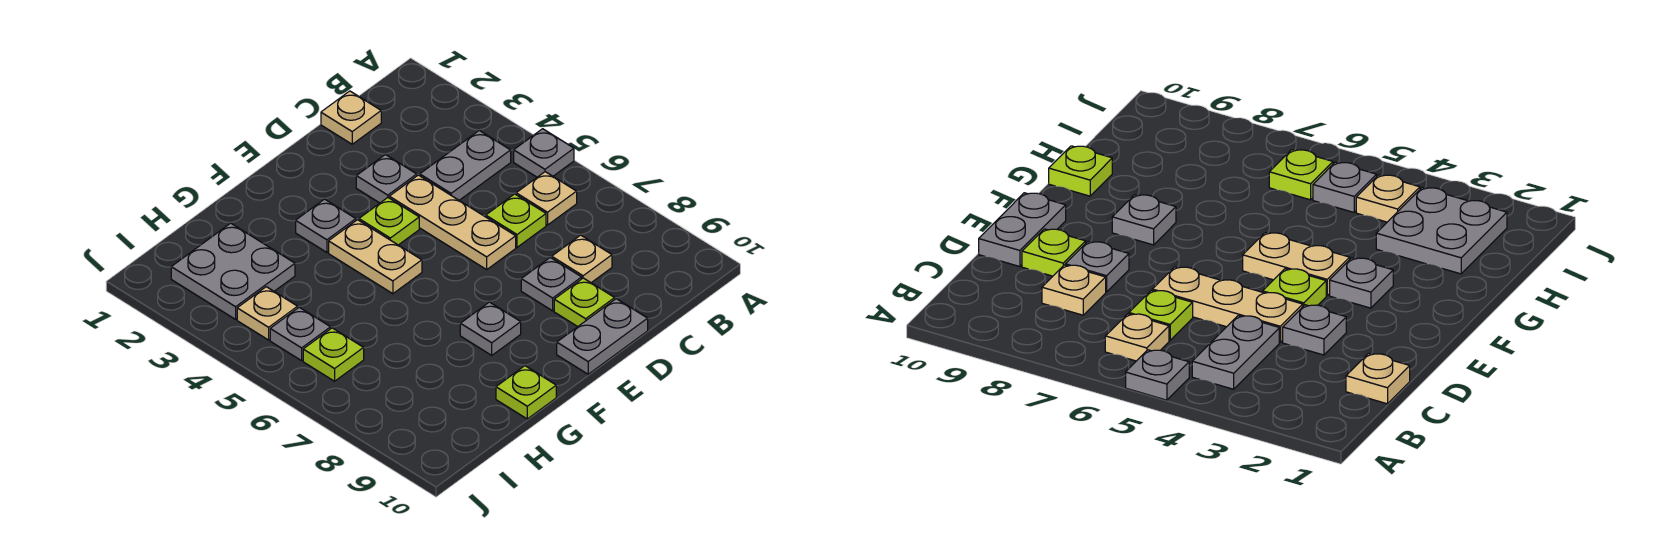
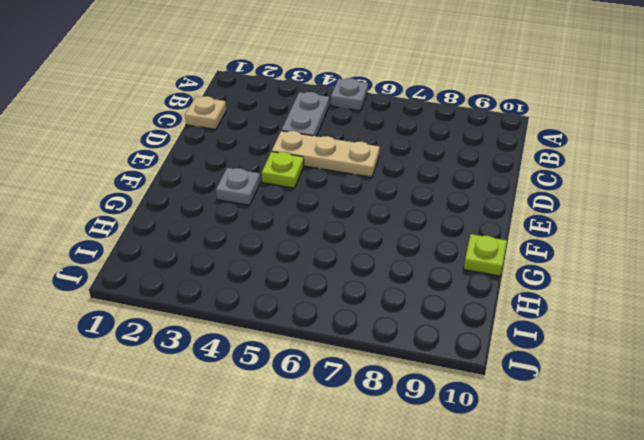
none -> tan plate B6 level 1
none -> lime plate C6 level 1
none -> tan plate C8 level 1

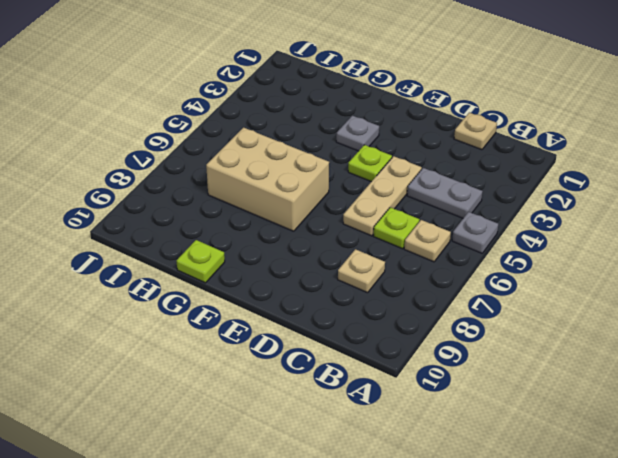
tan brick F6:H7 level 1 -> none
none -> grey plate D3 level 1
none -> grey plate D8 level 1
none -> lime plate D9 level 1

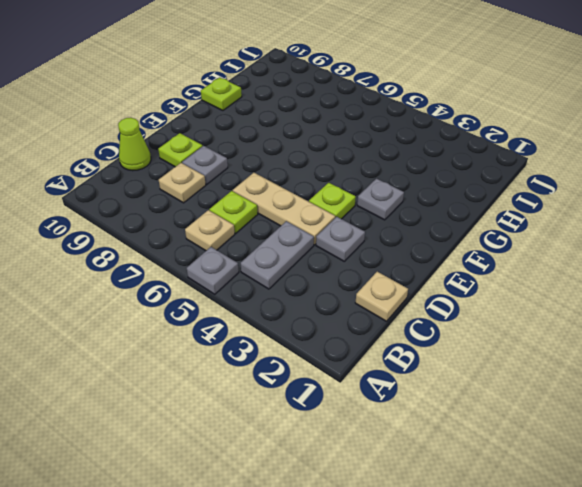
lime cone C10 level 1 -> none
none -> grey plate D10:E10 level 1
none -> tan plate F4:F5 level 1
none -> grey plate F8 level 1

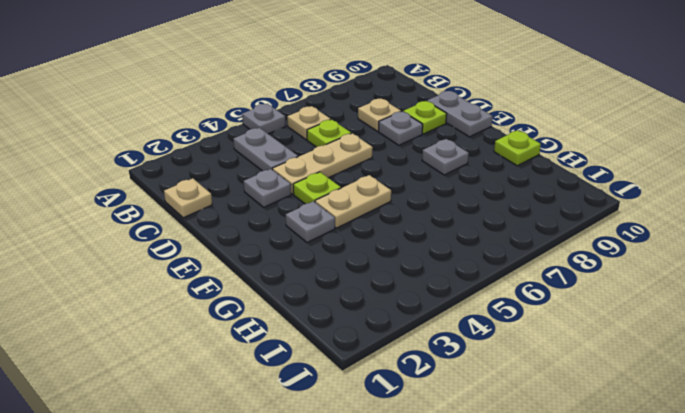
none -> grey plate H2:I3 level 1
none -> tan plate I4 level 1
none -> grey plate I5 level 1

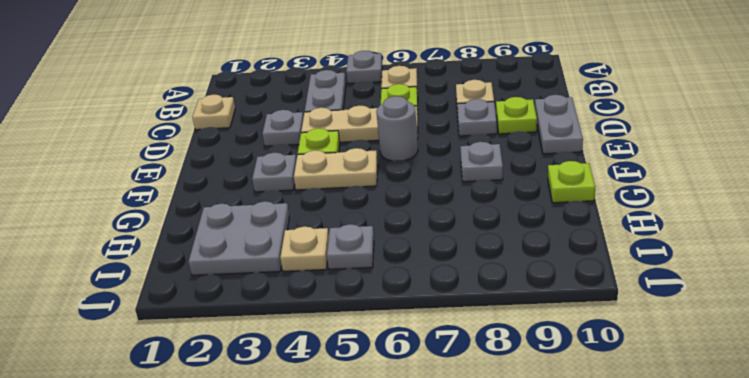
grey round brick E6 level 1 -> none
none -> lime plate I6 level 1

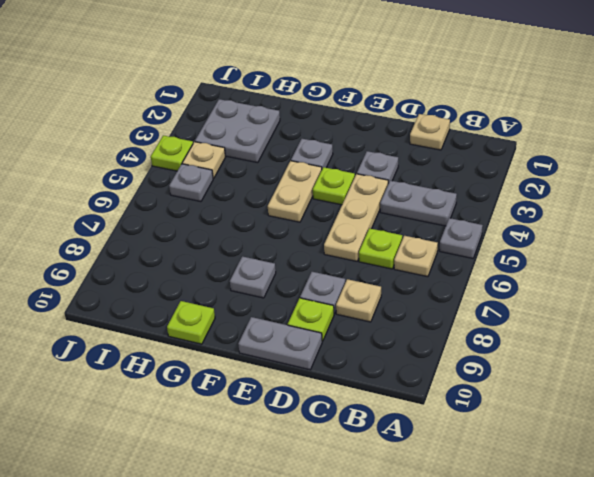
lime plate J4 level 1 -> lime plate I6 level 1

